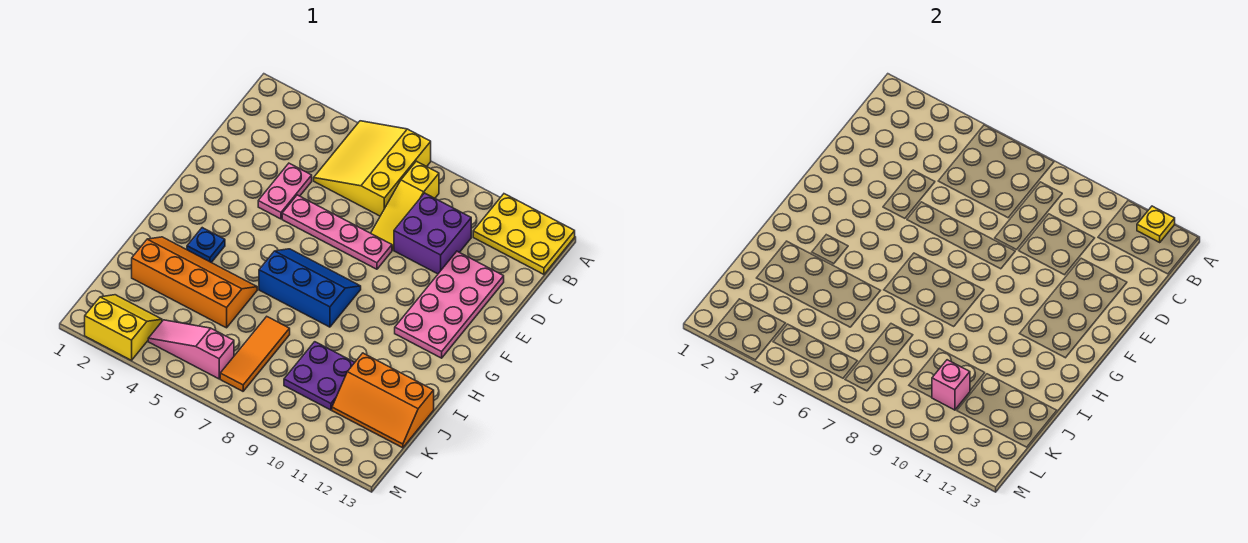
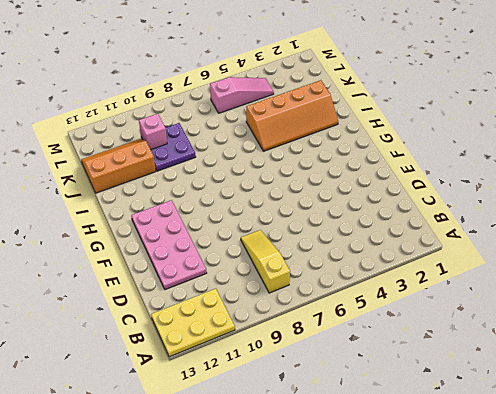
none -> yellow slope A5:C7 level 1 top 7
none -> purple brick C9:D10 level 1
none -> pink plate D4:E4 level 1

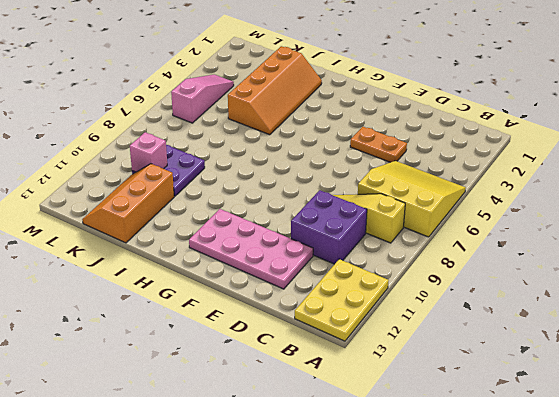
orange plate D4:E4 level 1 -> pink plate D4:E4 level 1
none -> pink plate E5:E8 level 1
none -> blue slope G6:H8 level 1 top H
none -> blue plate H3 level 1

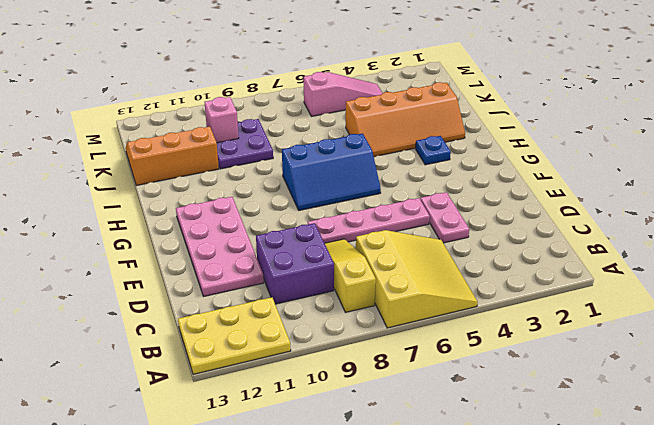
none -> orange tile J7:L7 level 1
none -> yellow slope L2:M3 level 1 top M
none -> yellow plate A12 level 2

